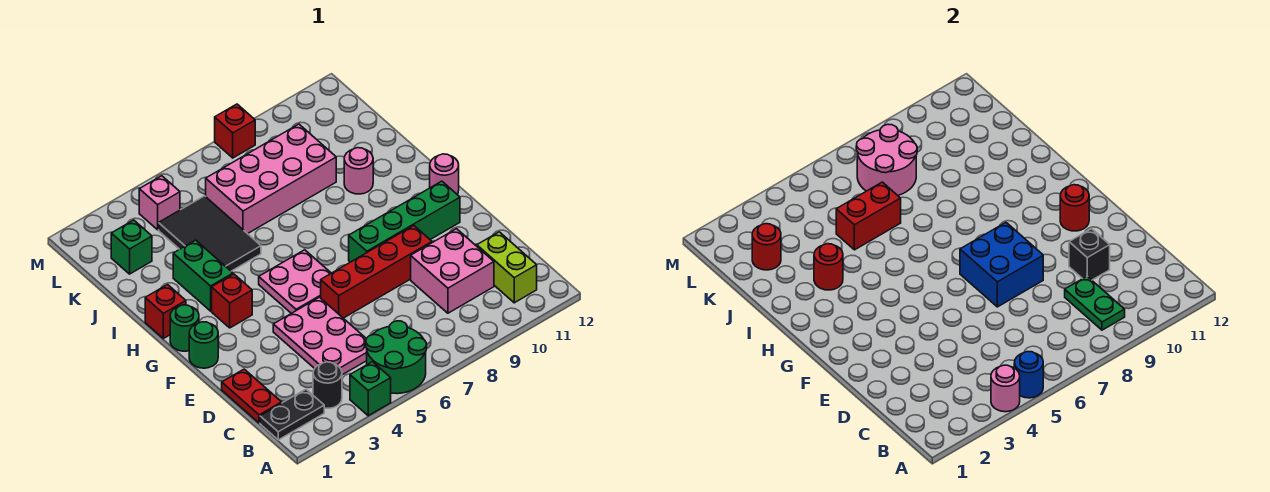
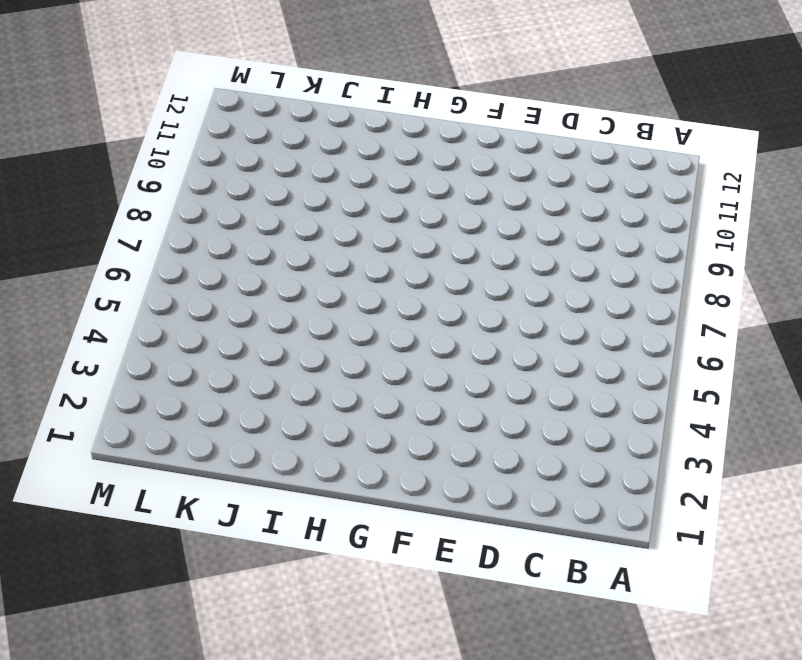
none -> green brick A4 level 1
none -> green round brick A5:B6 level 1
none -> black plate B1:B2 level 1
none -> black round brick B3 level 1

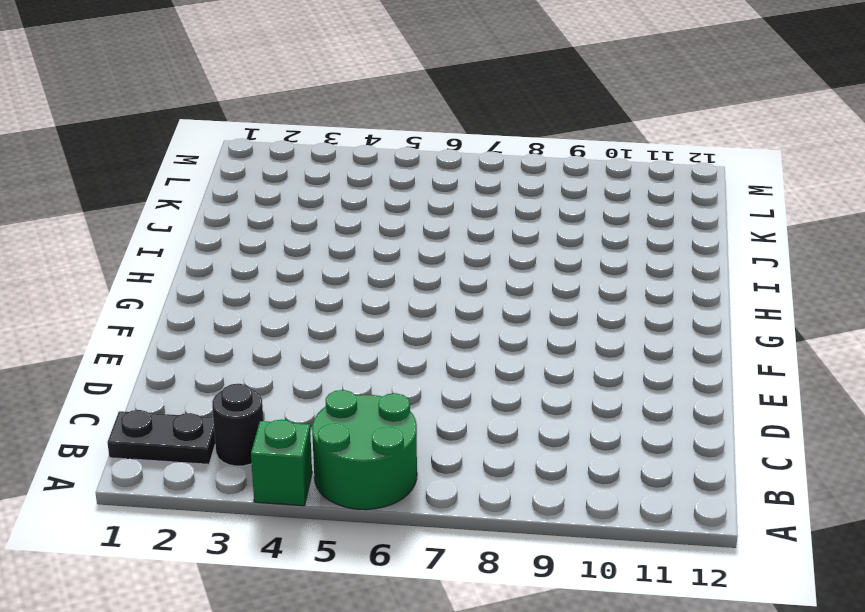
none -> lime brick B11:C11 level 1
none -> red plate C1:D1 level 1
none -> pink plate C4:E5 level 1
none -> pink brick C9:D10 level 1

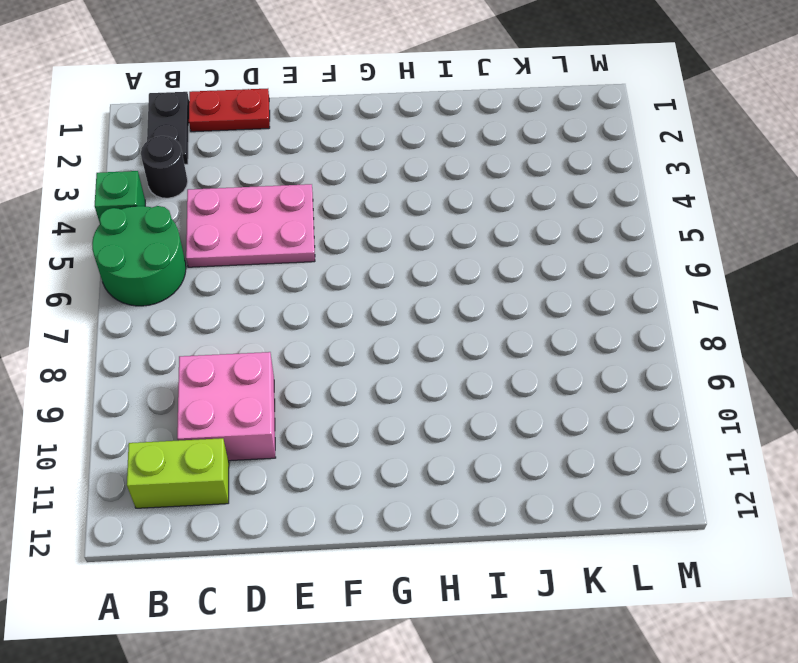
none -> red brick E6:E9 level 1
none -> green round brick F1 level 1
none -> pink plate F5:G6 level 1
none -> green brick F8:F11 level 1

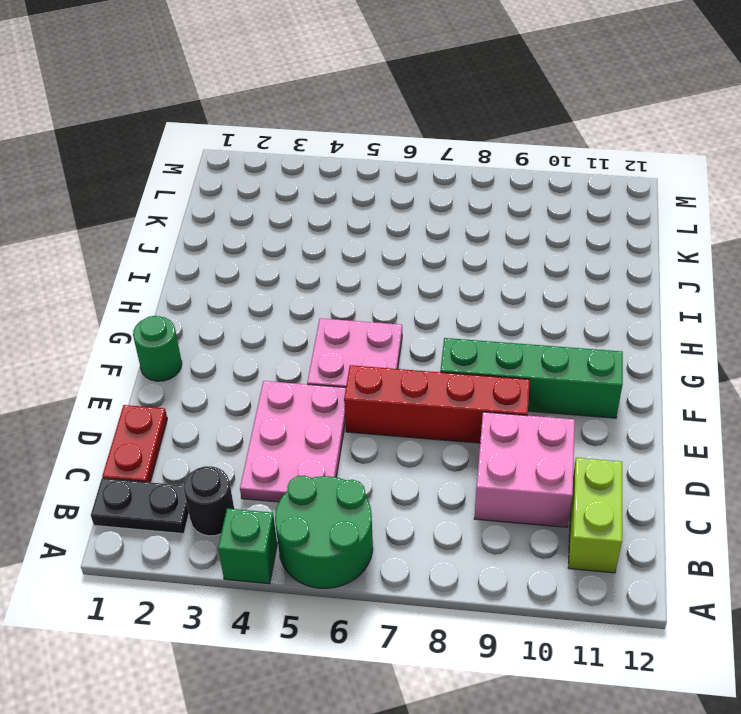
none -> green round brick G1 level 1
none -> red brick G3 level 1
none -> pink round brick G12 level 1
none -> red brick H1 level 1

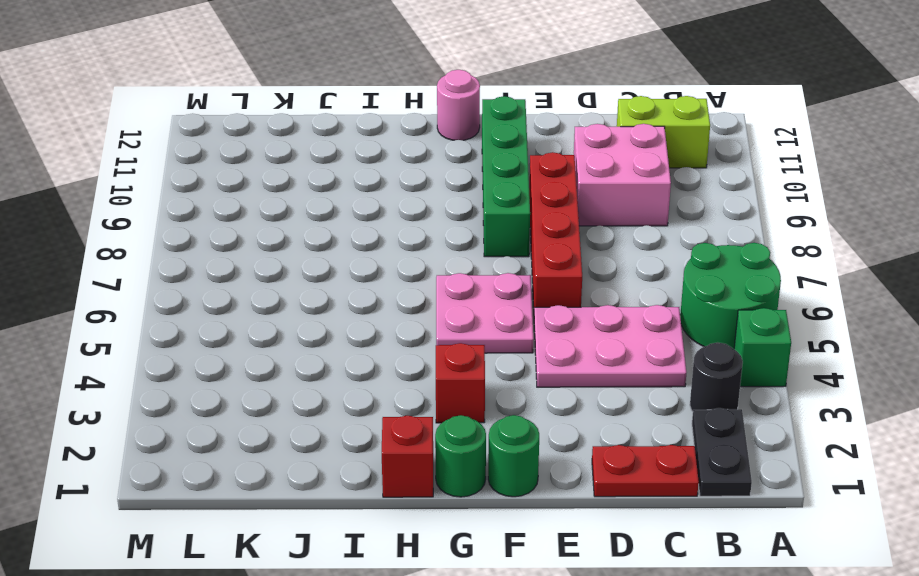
none -> green brick H3:I3 level 1
none -> black tile I4:K5 level 1
none -> pink round brick I10 level 1
none -> pink brick J6:K9 level 1

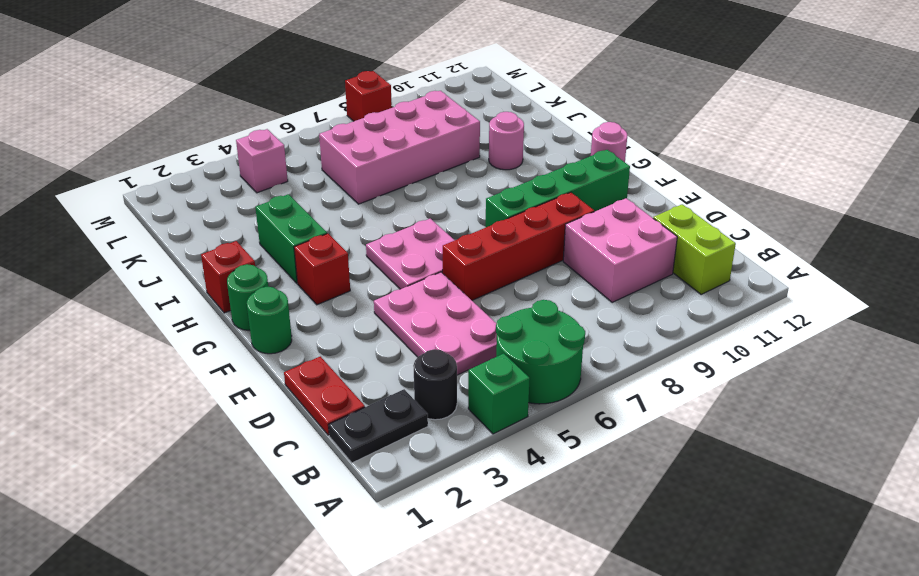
none -> black tile I4:K5 level 1
none -> green brick K2 level 1
none -> pink round brick A4 level 2
none -> blue round brick A5 level 2

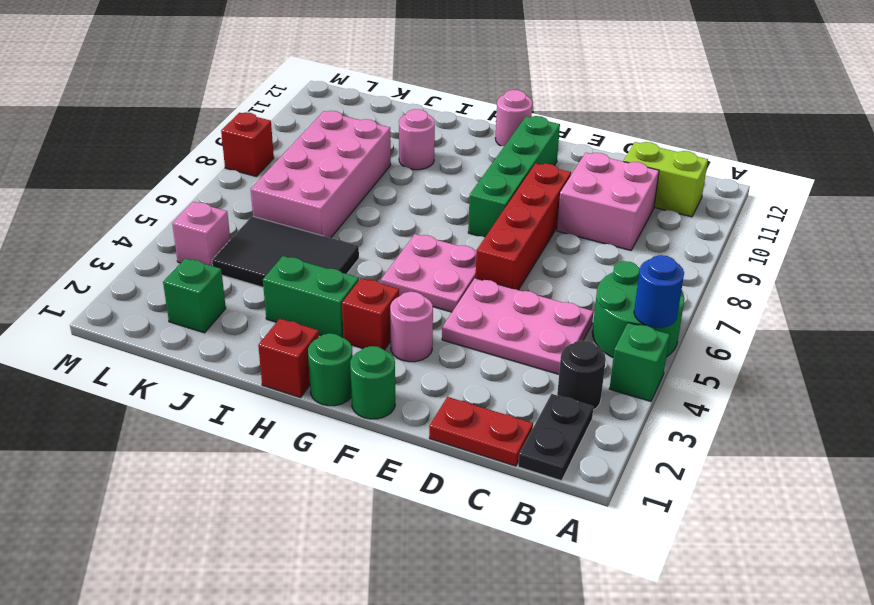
pink round brick F3 level 1 -> pink round brick A4 level 2
none -> green plate B9:C9 level 2
none -> black brick D10 level 2
none -> blue brick E7:F8 level 2
none -> red round brick F11 level 2

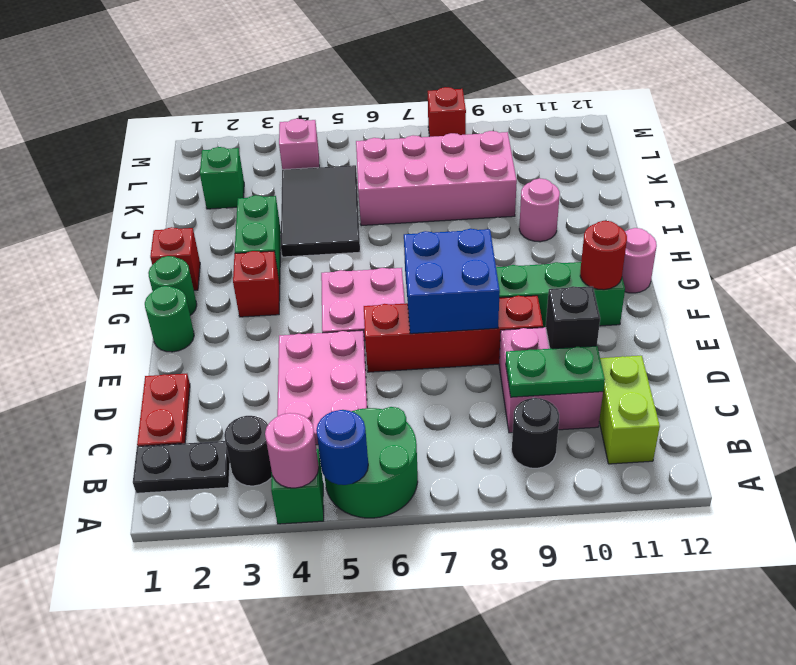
black round brick B9 level 1 -> none
green plate C9:C10 level 2 -> green plate B9:C9 level 2
none -> red round brick I3 level 2
none -> red brick J5:J6 level 2
none -> red round brick K2 level 2
none -> pink round brick K7:L8 level 2

